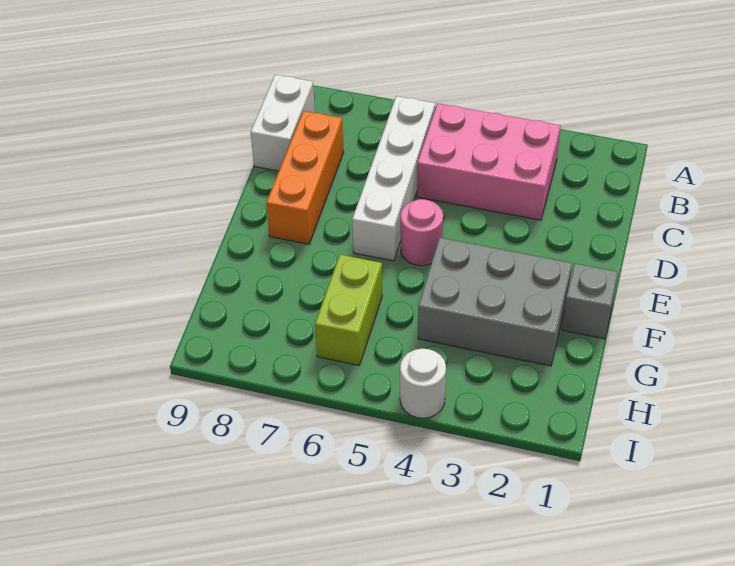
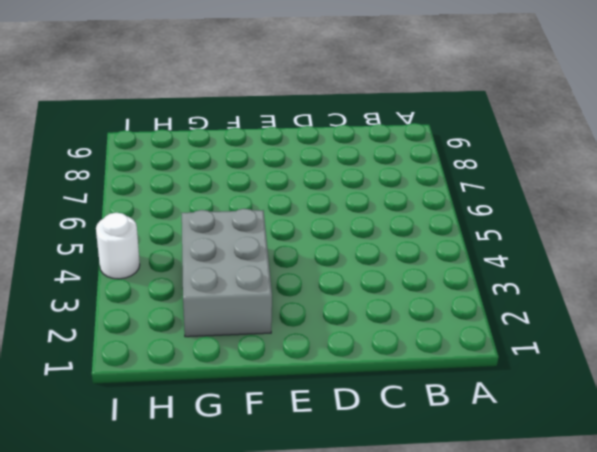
none -> pink brick B3:C5 level 1
none -> white brick B6:E6 level 1

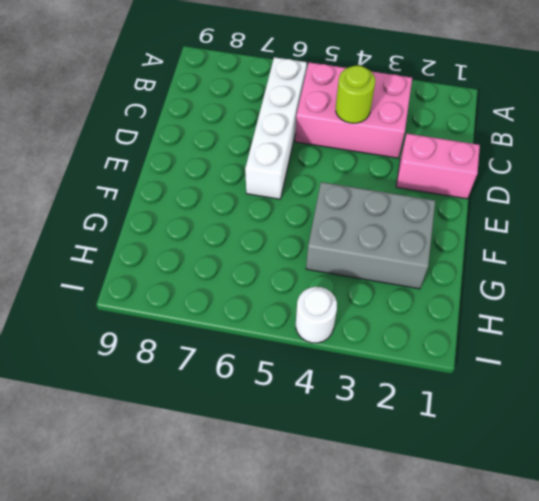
lime round brick C4 level 2 -> none
pink brick D1:D2 level 1 -> none
none -> white brick B9:C9 level 1
none -> orange brick C8:E8 level 1

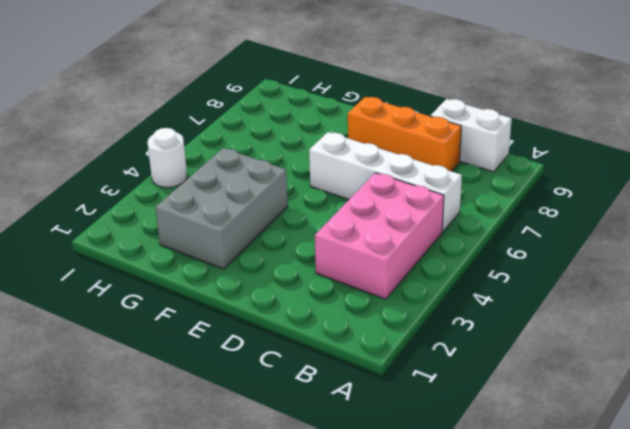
none -> pink round brick E5 level 1
none -> grey brick F1 level 1

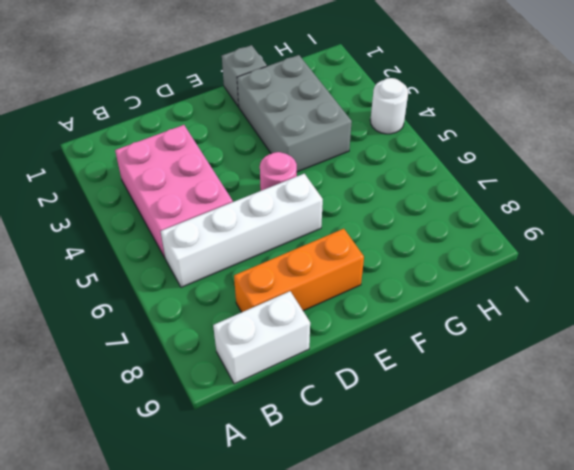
none -> lime brick G6:H6 level 1

